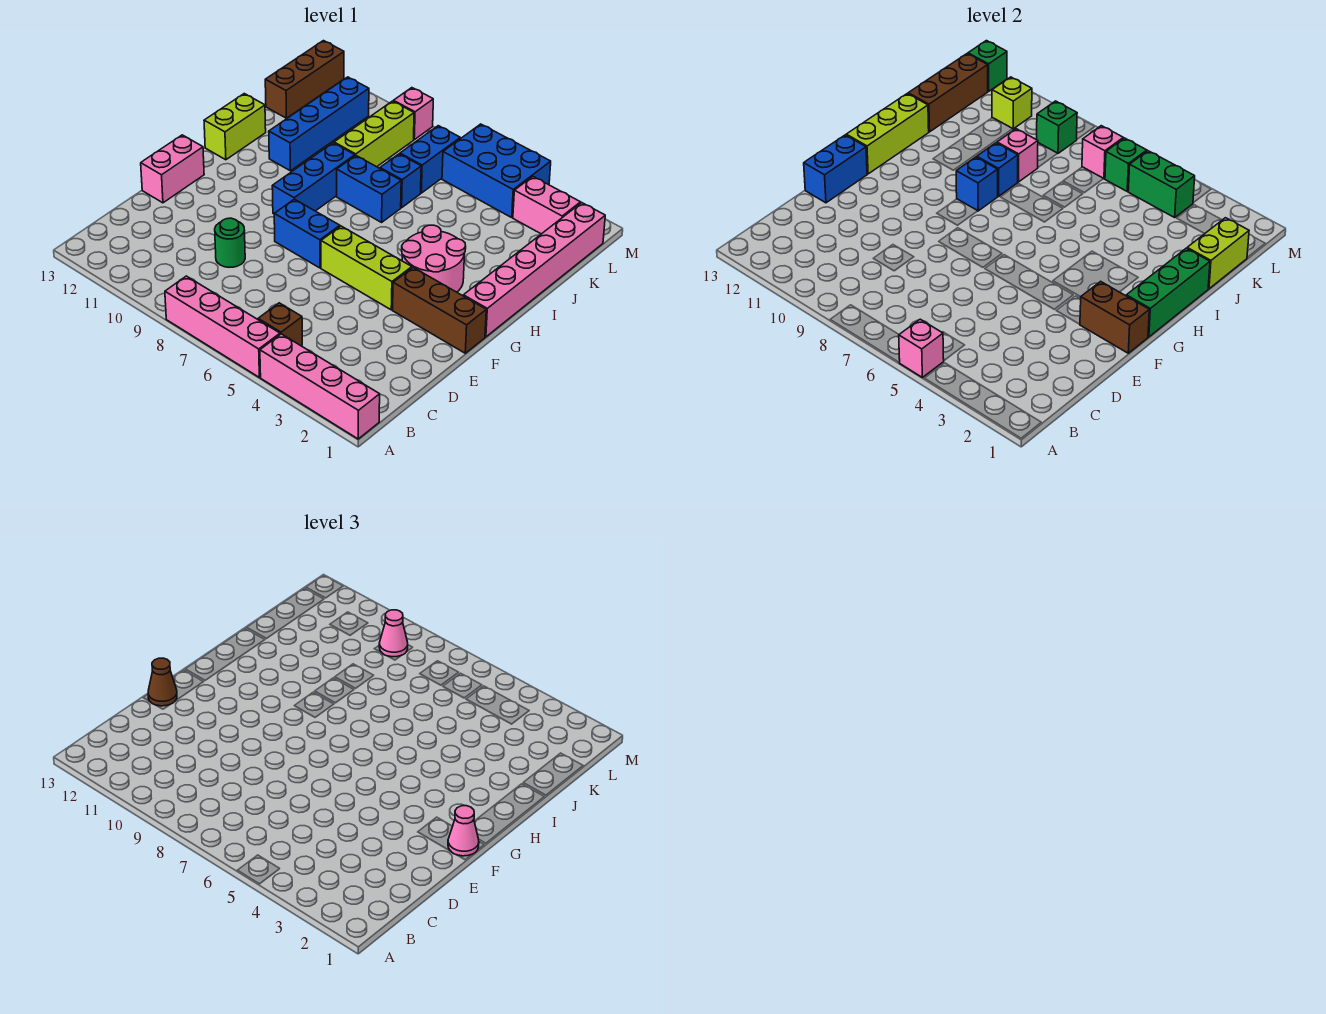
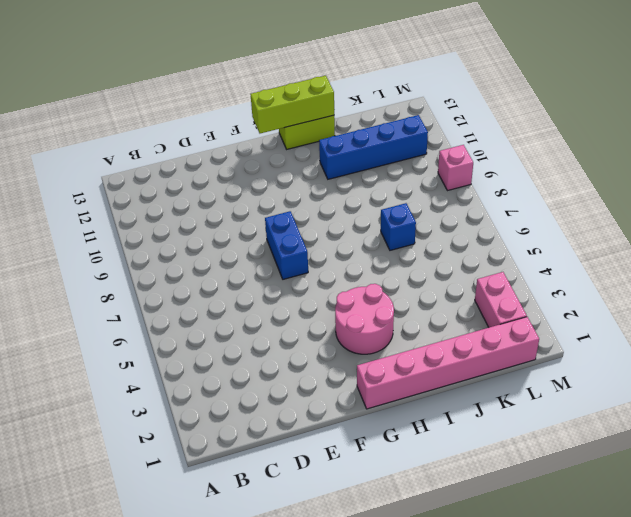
none -> pink brick A1:A4 level 1
none -> pink brick A5:A8 level 1
none -> brown brick B5 level 1
none -> green round brick D9 level 1

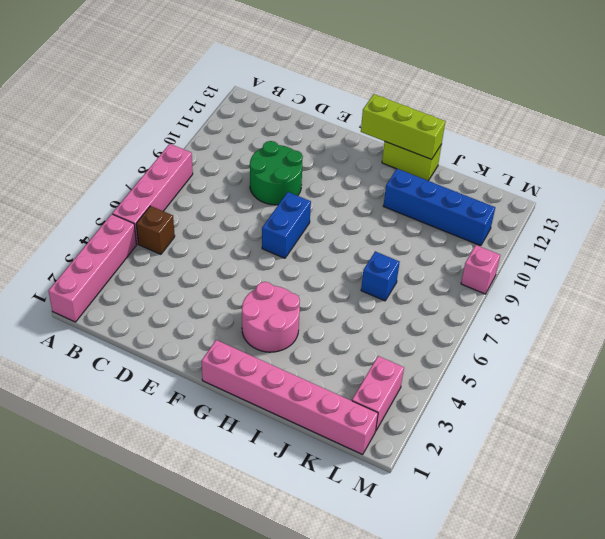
green round brick D9:E10 level 1 -> green round brick D9 level 1
none -> pink brick E13:F13 level 1
none -> brown brick F1:F3 level 1
none -> lime brick F4:F6 level 1
none -> blue brick G9:I9 level 1

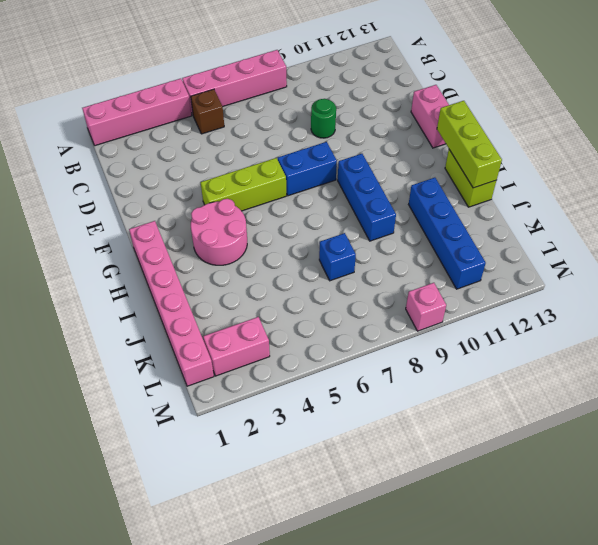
none -> brown brick F1:F3 level 1
none -> blue brick I7:I8 level 1
none -> lime brick J9:L9 level 1
none -> blue brick K7:L7 level 1

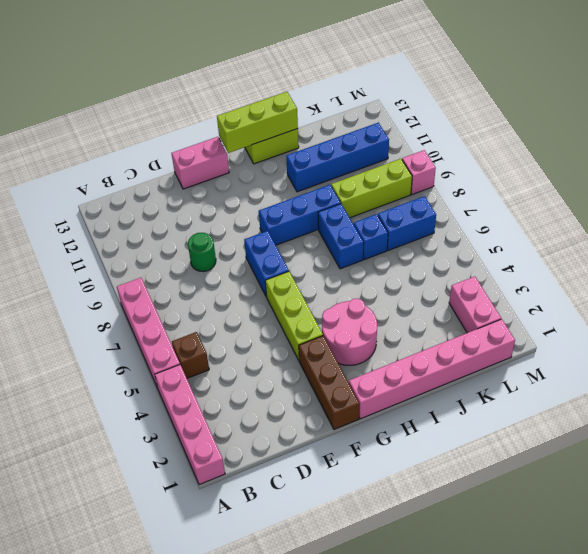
none -> brown brick K13:M13 level 1
none -> blue brick L4:M6 level 1
none -> pink brick A5 level 2
none -> blue brick E13:F13 level 2

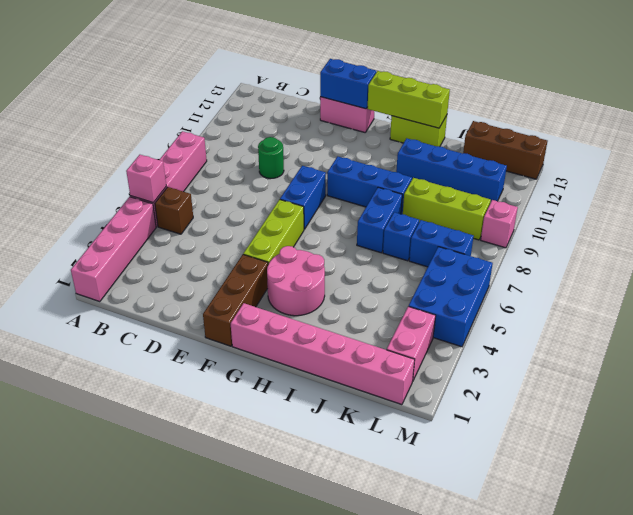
none -> brown brick F1:F2 level 2
none -> green brick G1:I1 level 2
none -> blue brick H9 level 2
none -> blue brick I9 level 2

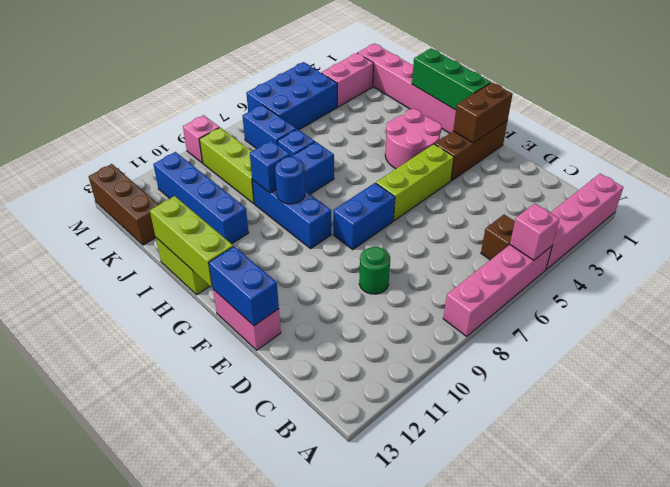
blue round brick H9 level 2 -> blue brick H9 level 2
none -> lime brick J1:K1 level 2
none -> pink brick J9 level 2
none -> brown brick J13:L13 level 2
none -> green brick L4:L5 level 2

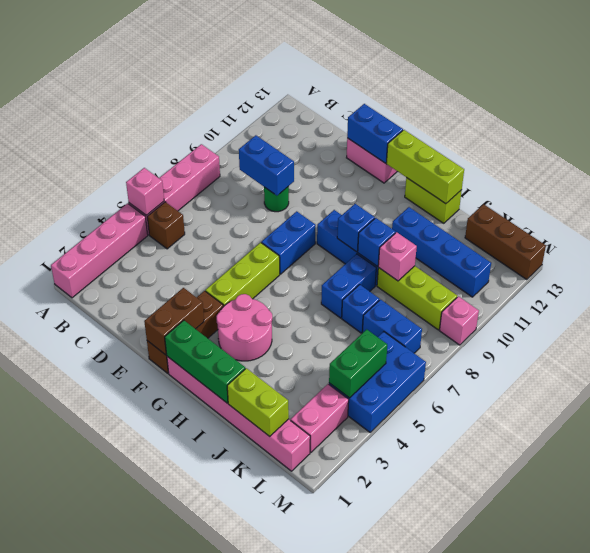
blue brick C9:D9 level 2 -> none
none -> brown brick J13:L13 level 2
none -> green brick L6 level 2
none -> pink brick L7 level 2
none -> green brick L9 level 2

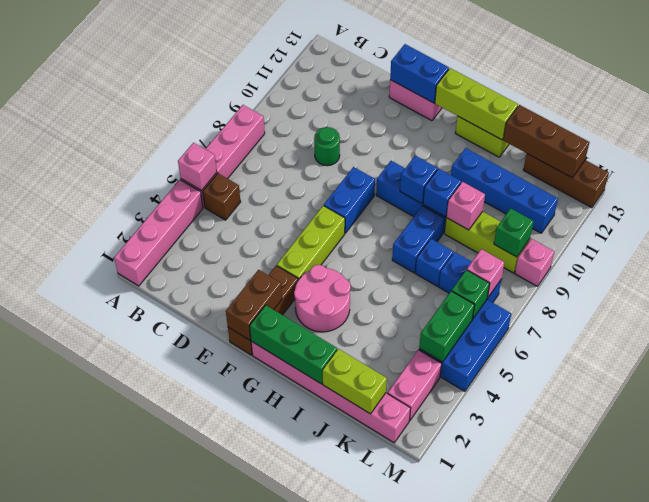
none -> lime brick L11 level 2
none -> green brick M13 level 2
none -> brown cone E13 level 3
none -> pink cone F1 level 3

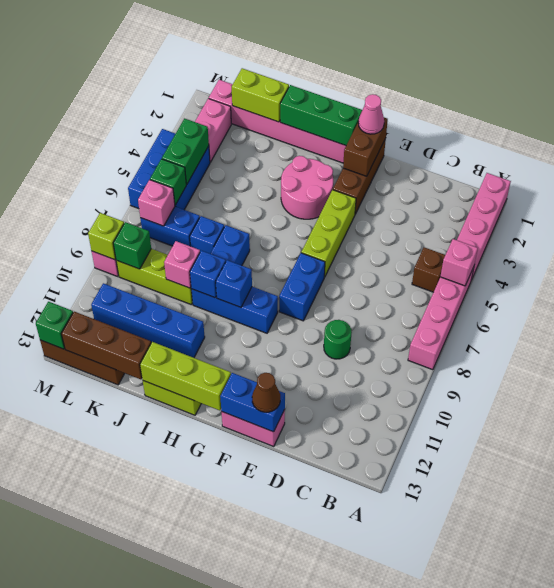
lime brick M9 level 2 -> lime brick L11 level 2
none -> pink cone L9 level 3

